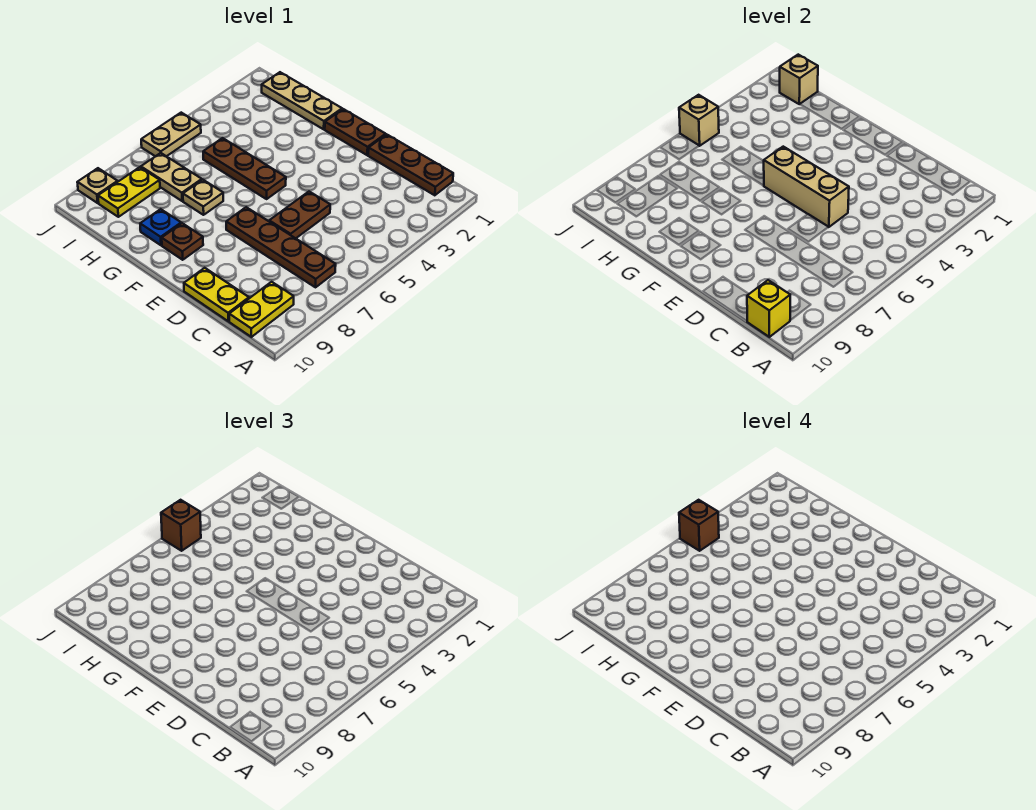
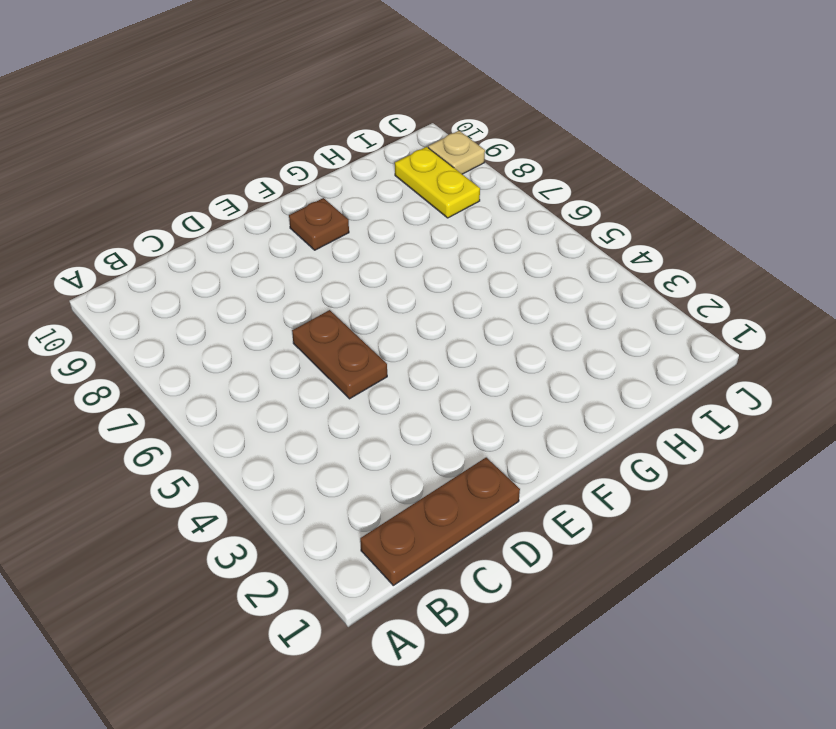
none -> brown plate B7:E7 level 1
none -> yellow plate B9:B10 level 1
none -> yellow plate C10:D10 level 1

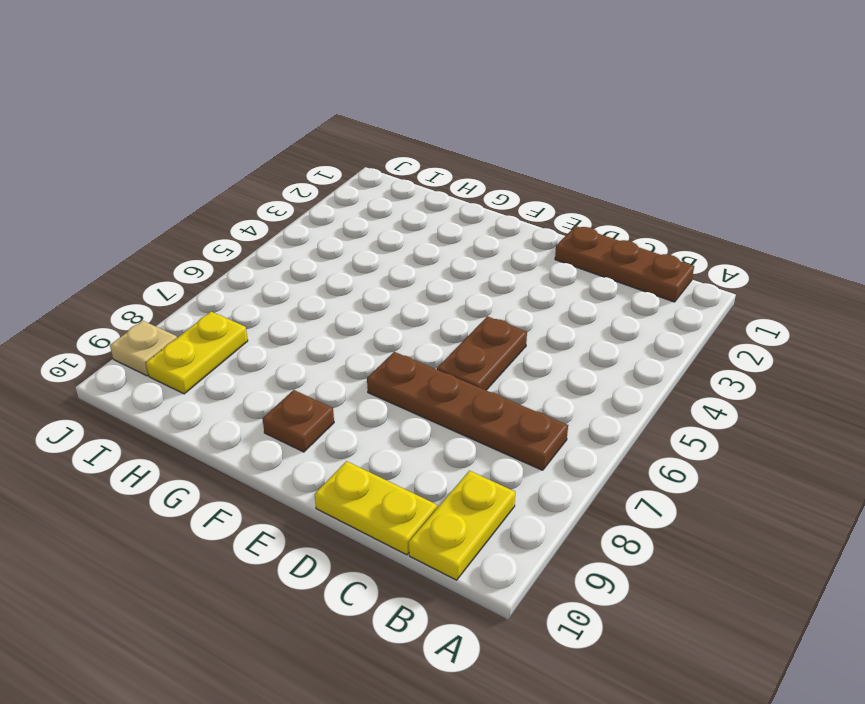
none -> brown plate E1:F1 level 1
none -> brown plate F5:H5 level 1
none -> tan plate G1:I1 level 1

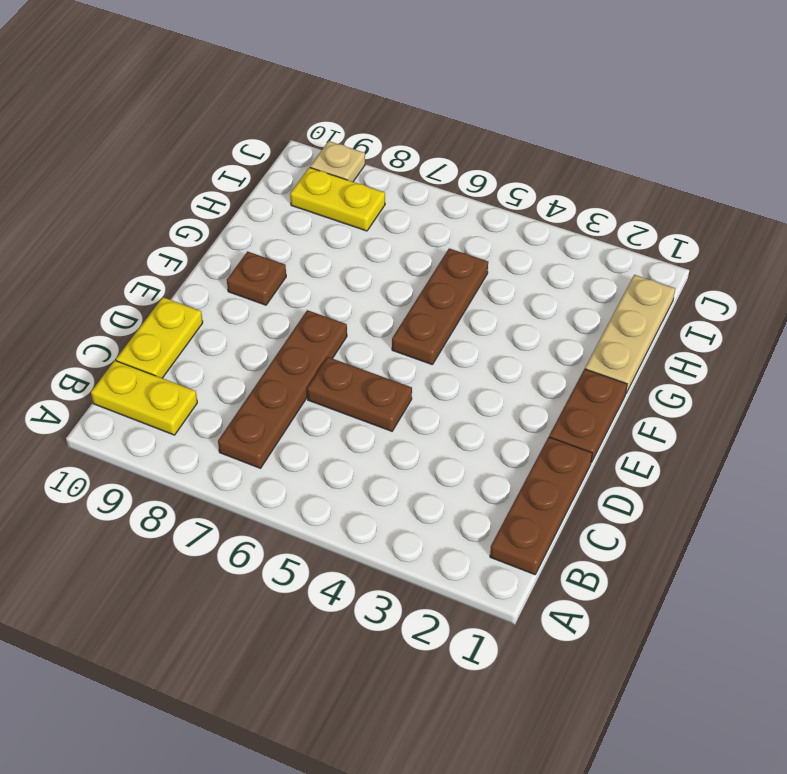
none -> tan plate G7 level 1
none -> blue plate G9 level 1
none -> tan plate H7:I7 level 1

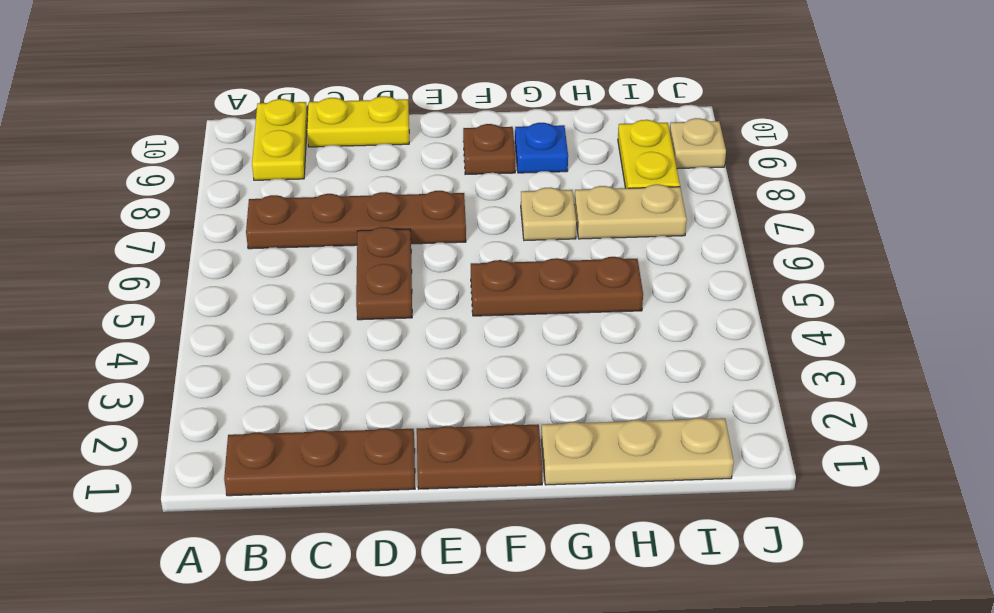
none -> tan plate J5:J6 level 1
none -> yellow brick B10 level 2
none -> tan brick D5:F5 level 2

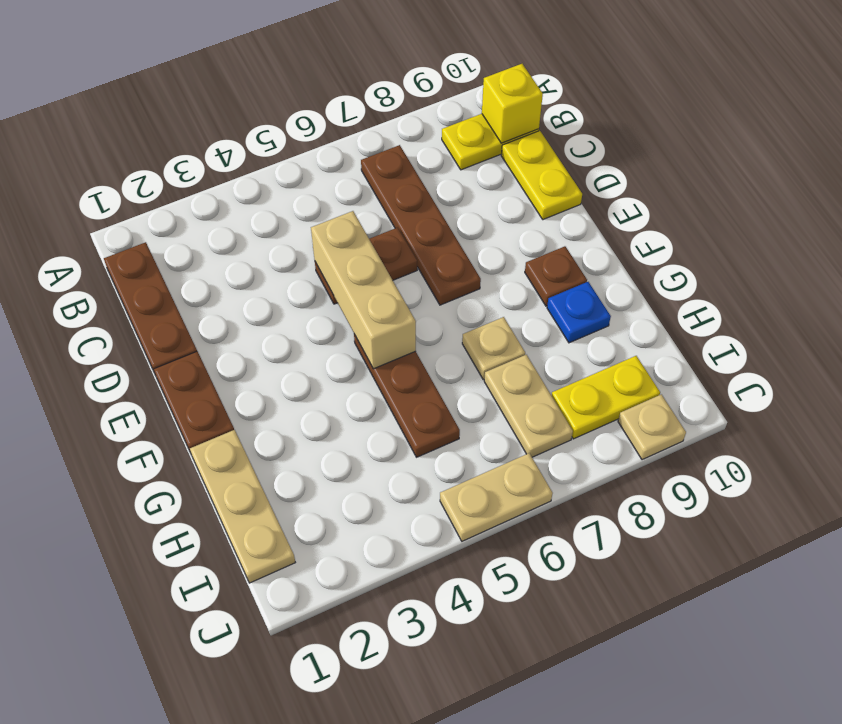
none -> tan brick I1 level 2
none -> tan brick J5 level 2
none -> brown brick J5 level 3

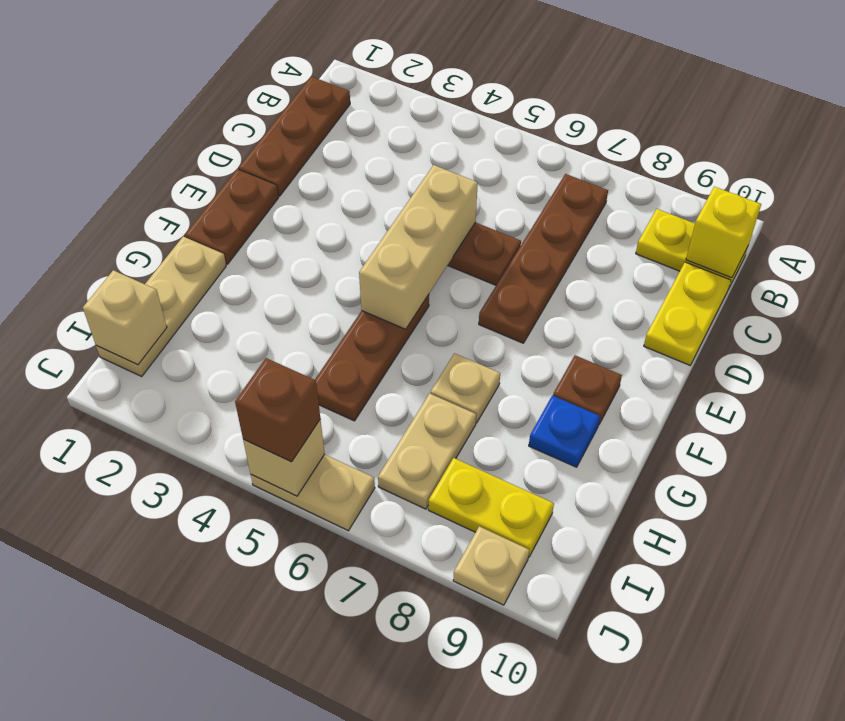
none -> brown brick J5 level 4

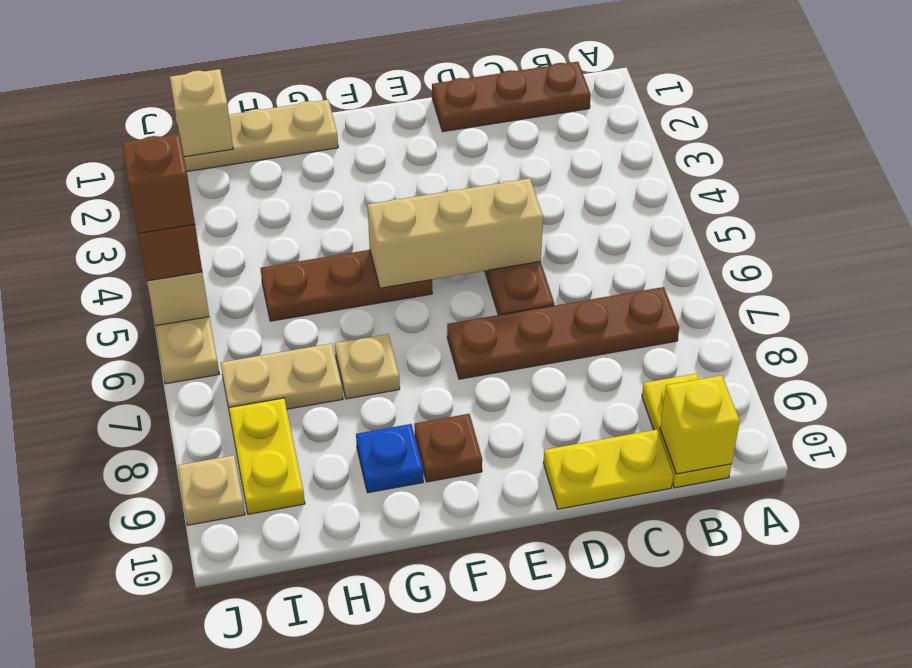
none -> brown plate E1:F1 level 1

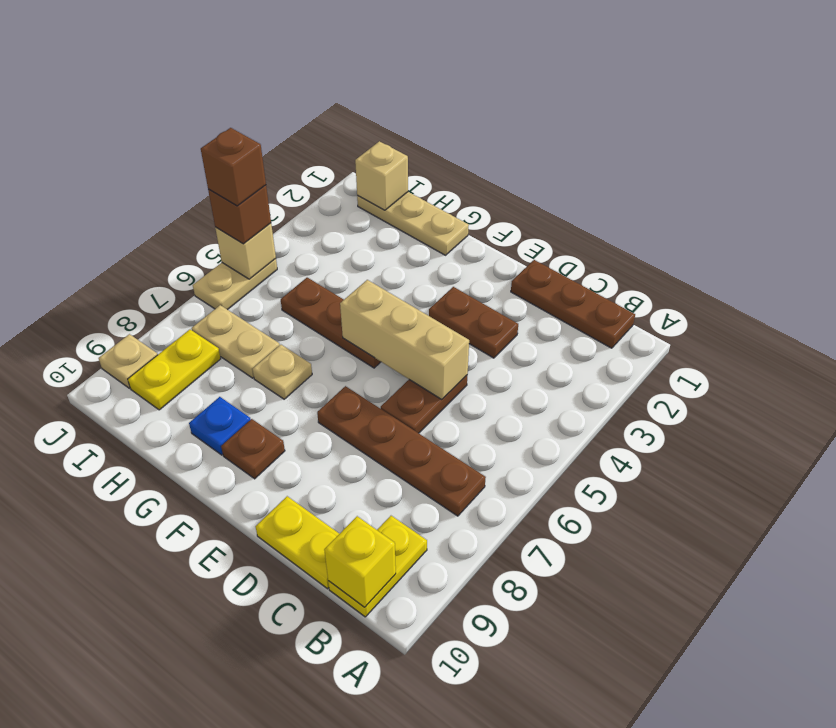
brown plate D3:E3 level 1 -> brown plate E1:F1 level 1

